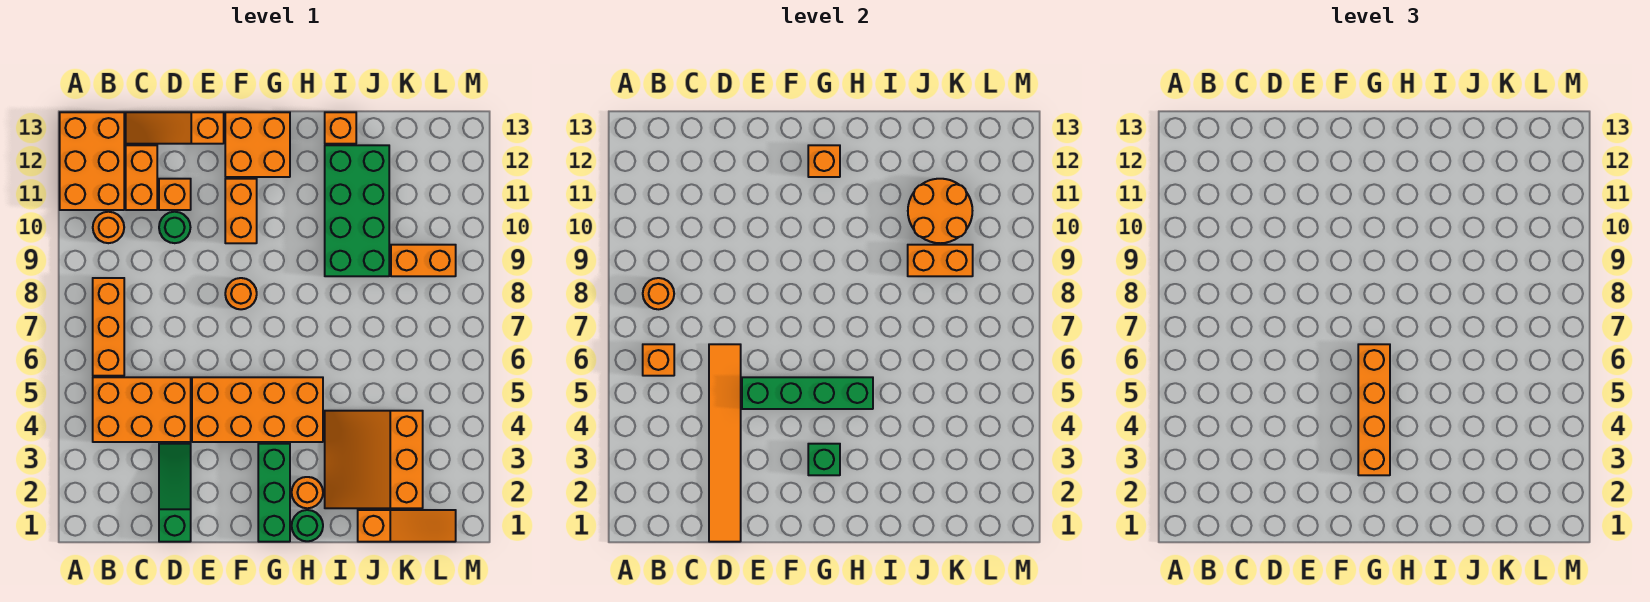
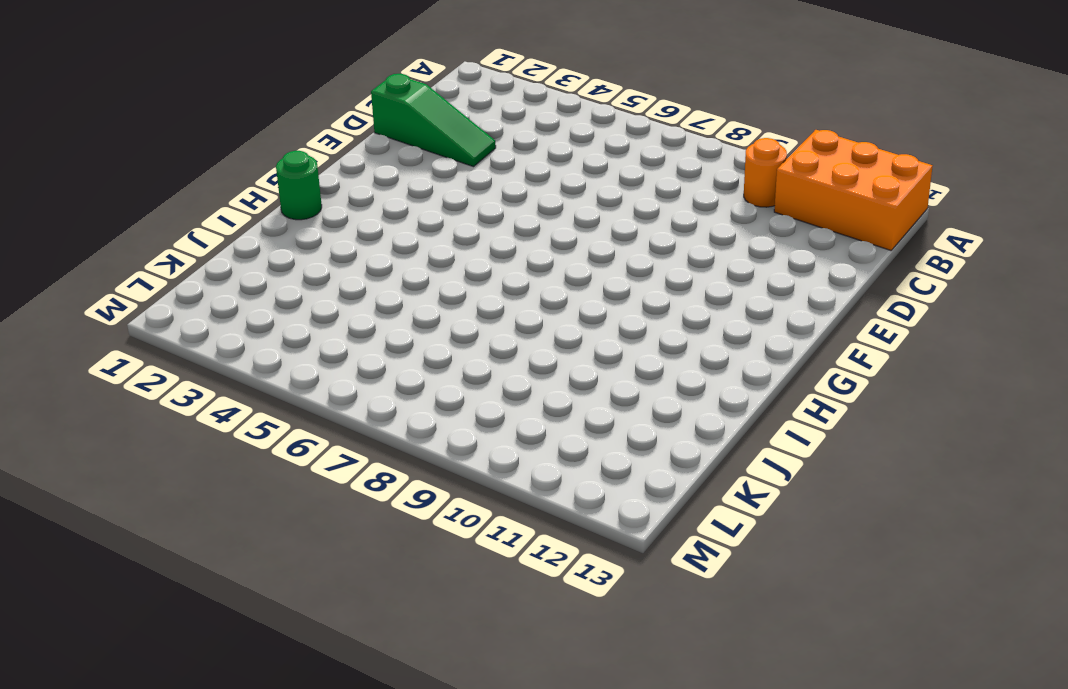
none -> orange brick B4:D5 level 1
none -> orange brick B6:B8 level 1
none -> orange brick C11:C12 level 1
none -> orange slope C13:E13 level 1 top E

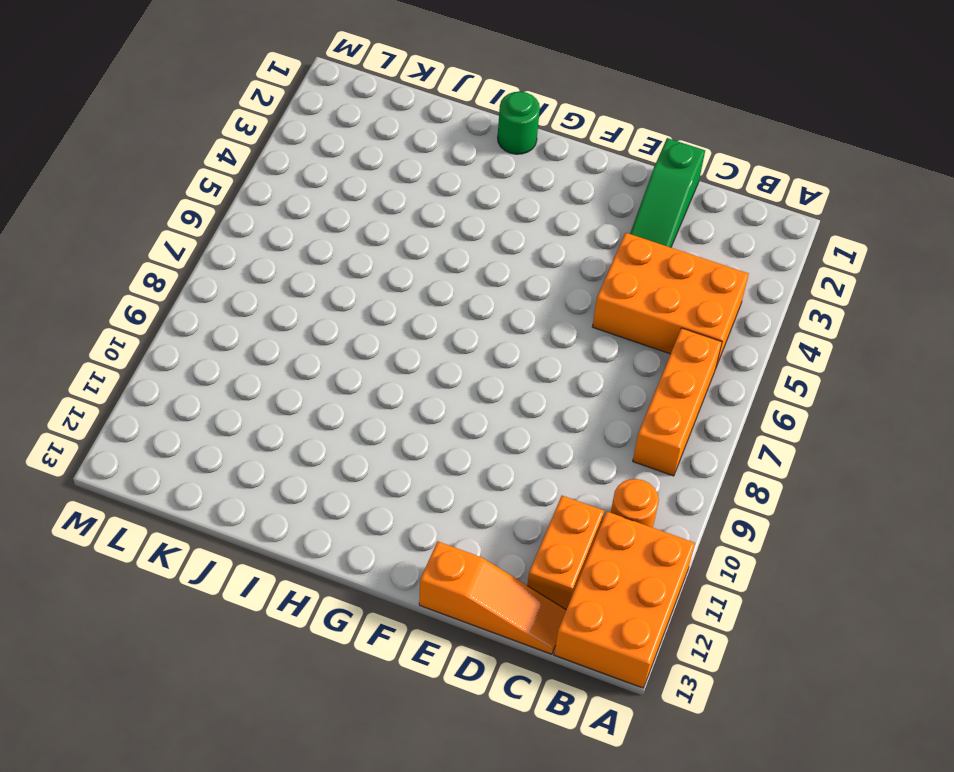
none -> green round brick D10 level 1
none -> orange brick D11 level 1
none -> orange brick E4:H5 level 1
none -> orange round brick F8 level 1

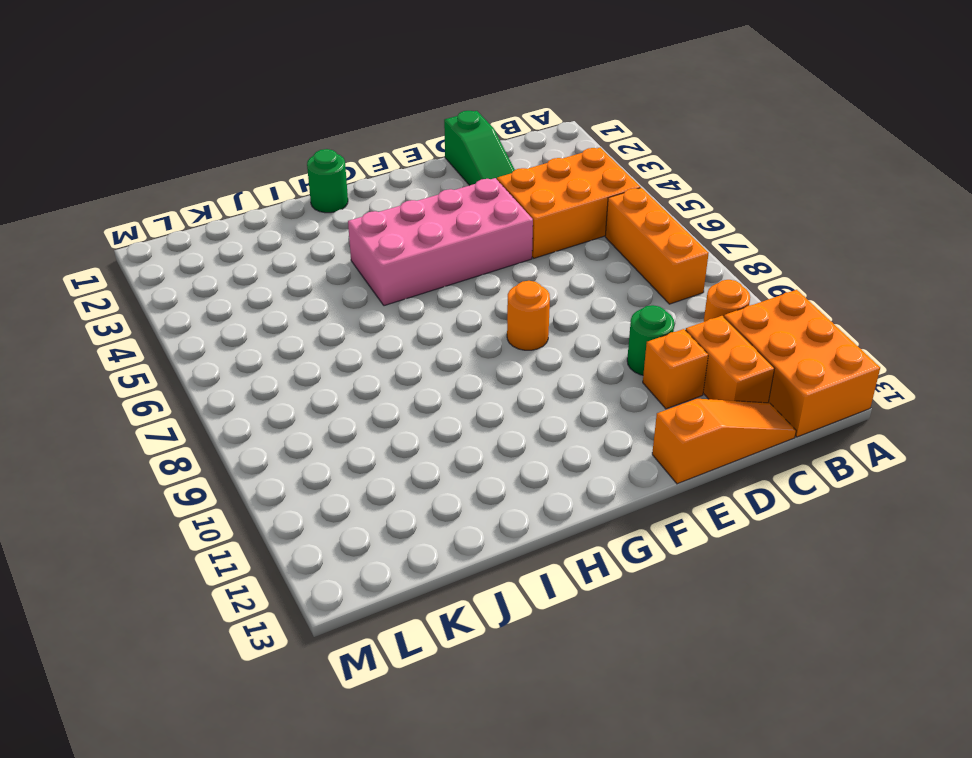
pink brick E4:H5 level 1 -> orange brick E4:H5 level 1
none -> orange brick F10:F11 level 1
none -> orange brick F12:G13 level 1
none -> green brick G1:G3 level 1
none -> orange round brick H2 level 1

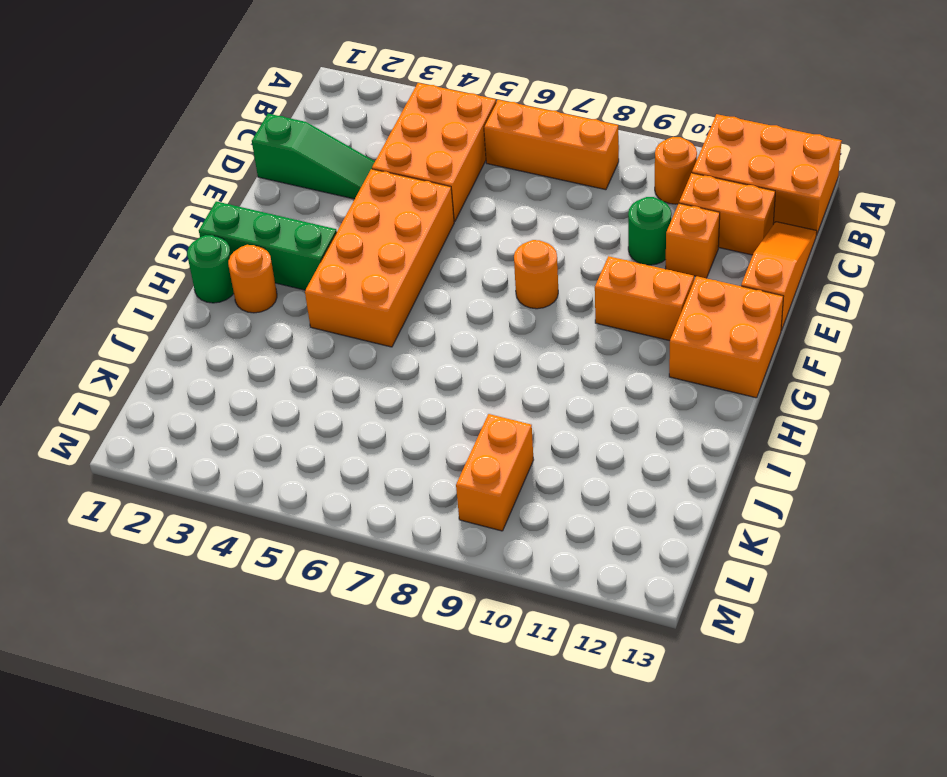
none -> orange slope I2:K4 level 1 top K
none -> green brick I9:J12 level 1
none -> orange brick I13 level 1
none -> orange slope J1:L1 level 1 top J

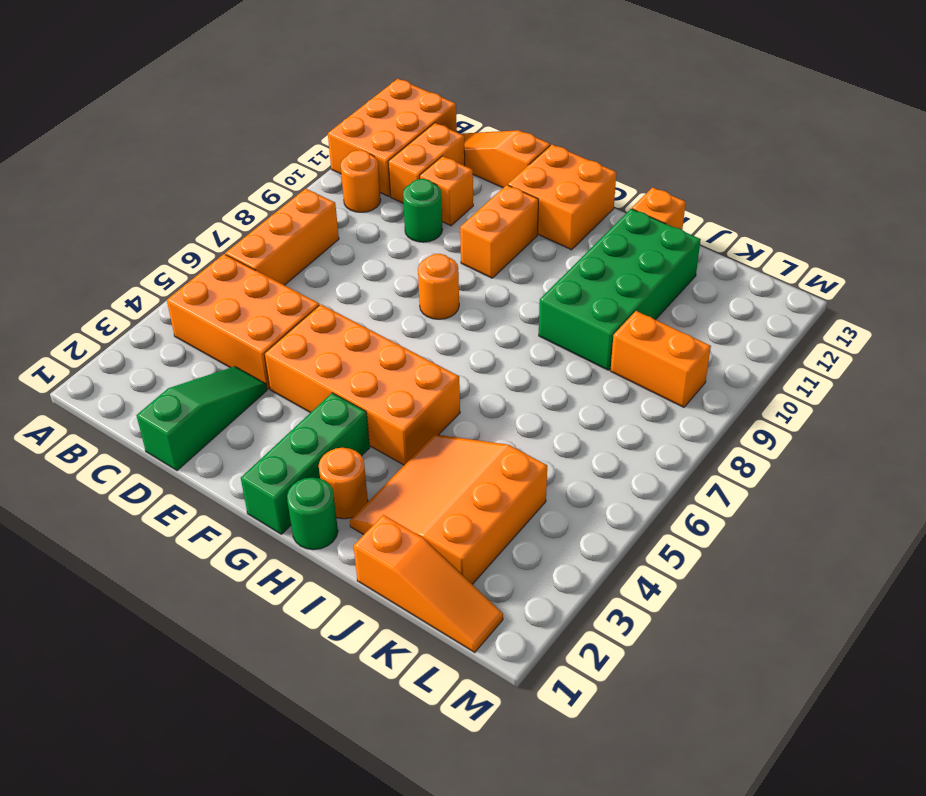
none -> orange brick B6 level 2
none -> orange round brick B8 level 2
none -> orange tile D1:D6 level 2
none -> green brick E5:H5 level 2

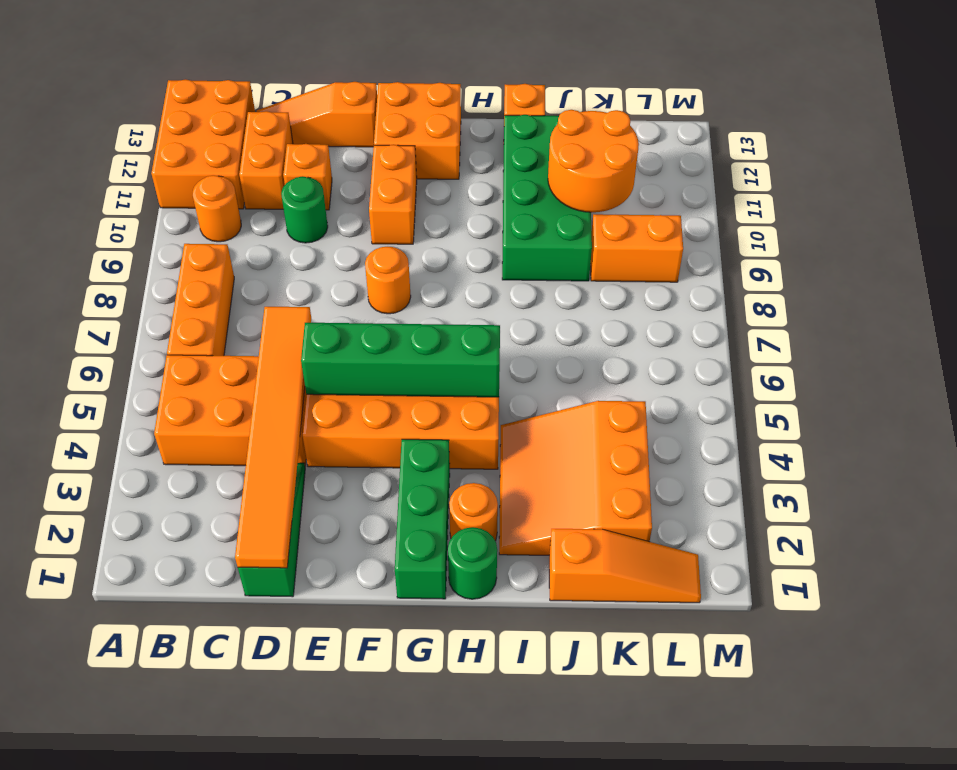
none -> orange brick B6 level 2
none -> orange round brick B8 level 2
none -> green brick G3 level 2
none -> orange brick G12 level 2

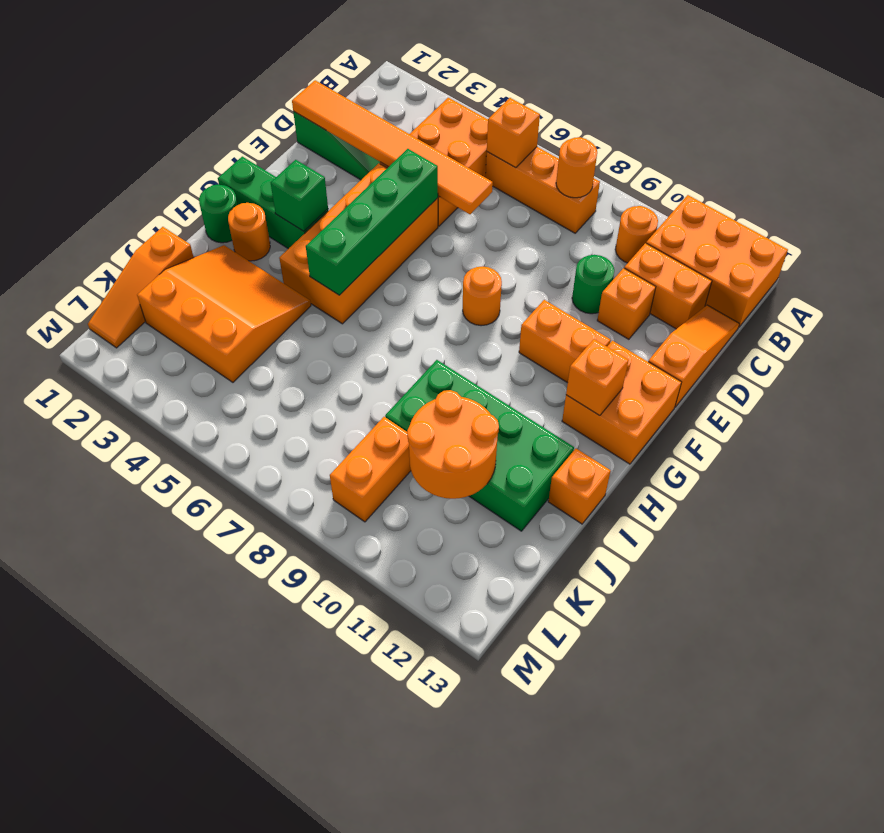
none -> orange brick J9:K9 level 2
none -> orange brick G3:G6 level 3

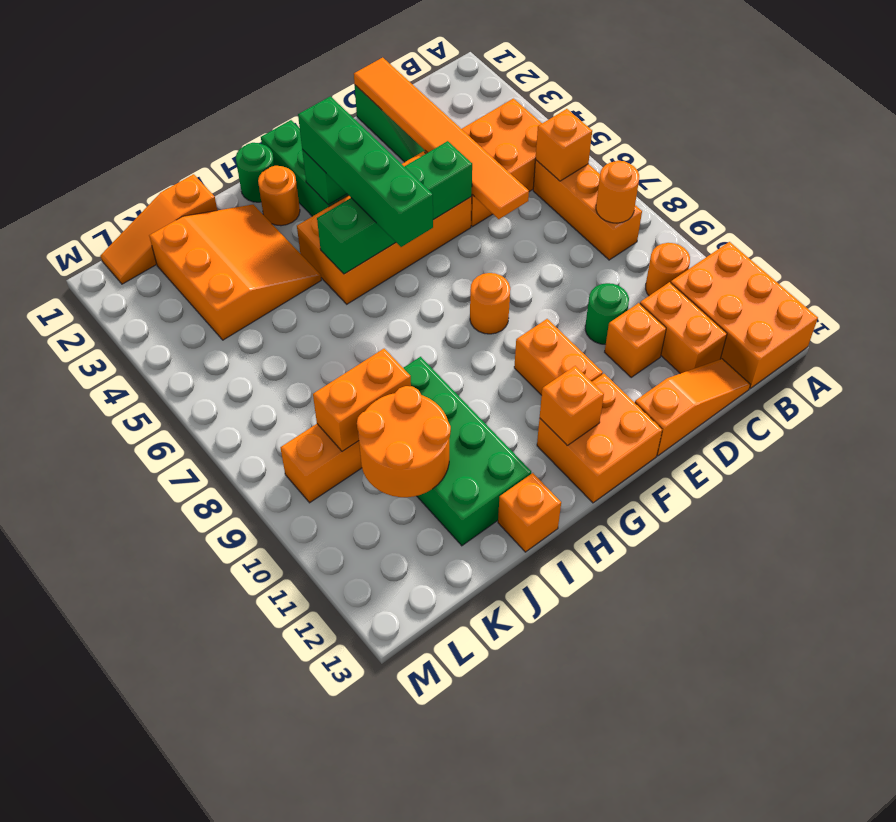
green brick G3:G6 level 3 -> orange brick G3:G6 level 3

